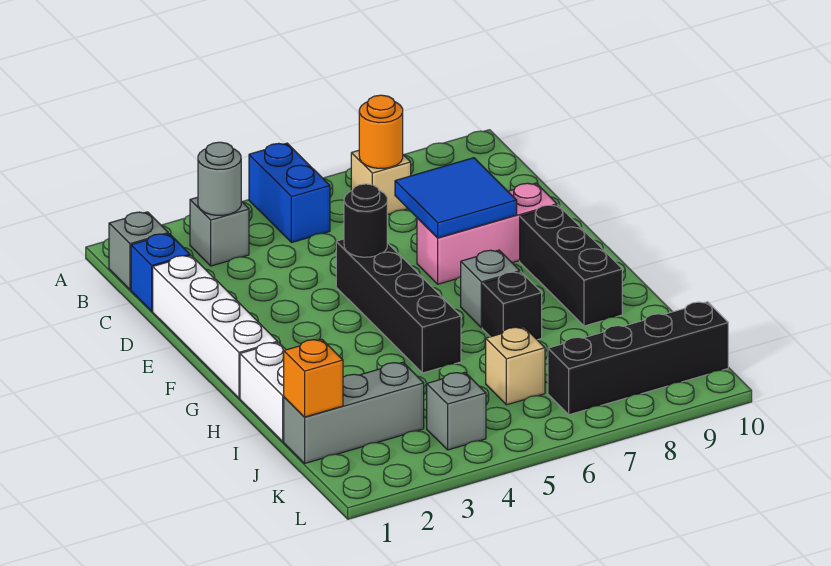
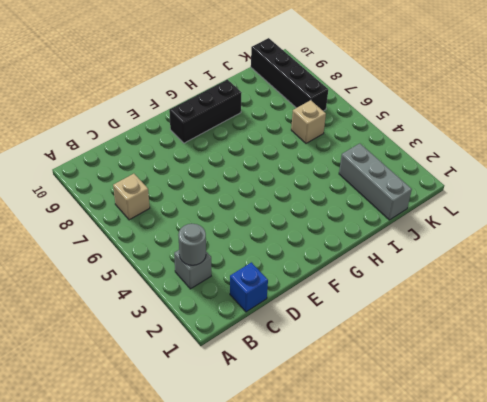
none -> blue brick A5:B5 level 1
none -> grey brick B1 level 1
none -> white brick D1:G1 level 1

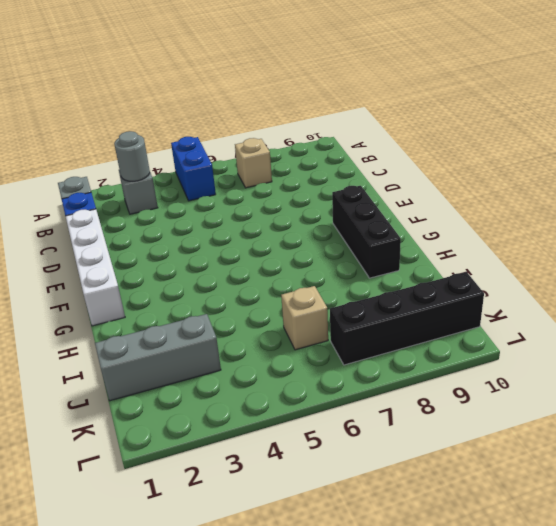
none -> black brick E5:H5 level 1
none -> pink brick E7:E9 level 1
none -> grey brick G7 level 1

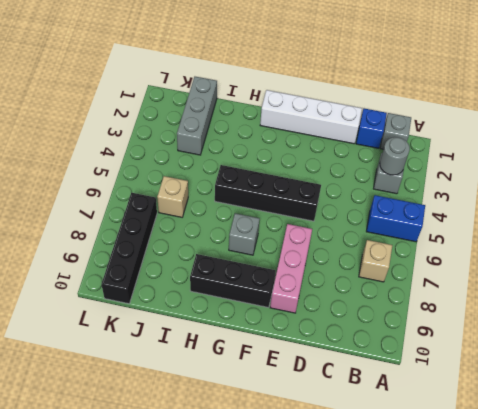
none -> white brick H1:I1 level 1
none -> black brick H7 level 1
none -> grey brick K4 level 1

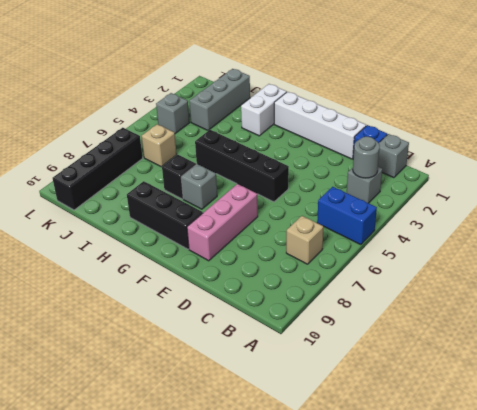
white brick H1:H2 level 1 -> white brick H1:I1 level 1
none -> orange round brick B7 level 2
none -> blue tile D7:E8 level 2
none -> black round brick E5 level 2

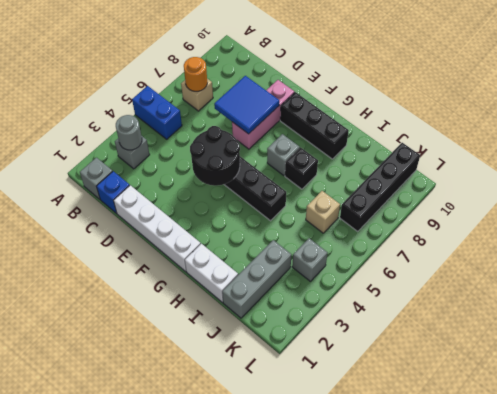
black round brick E4:F5 level 2 -> black round brick E5 level 2
none -> orange brick J1 level 2

